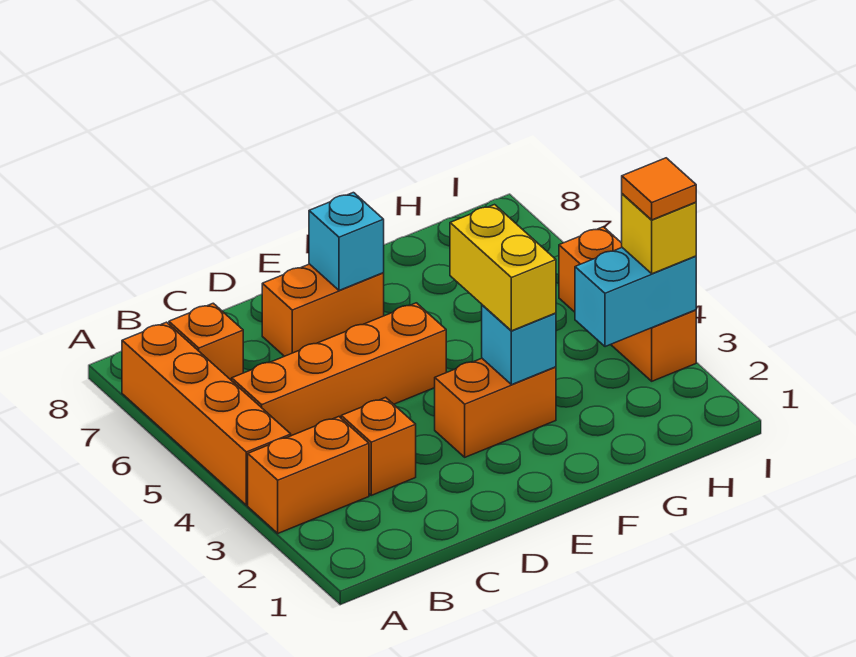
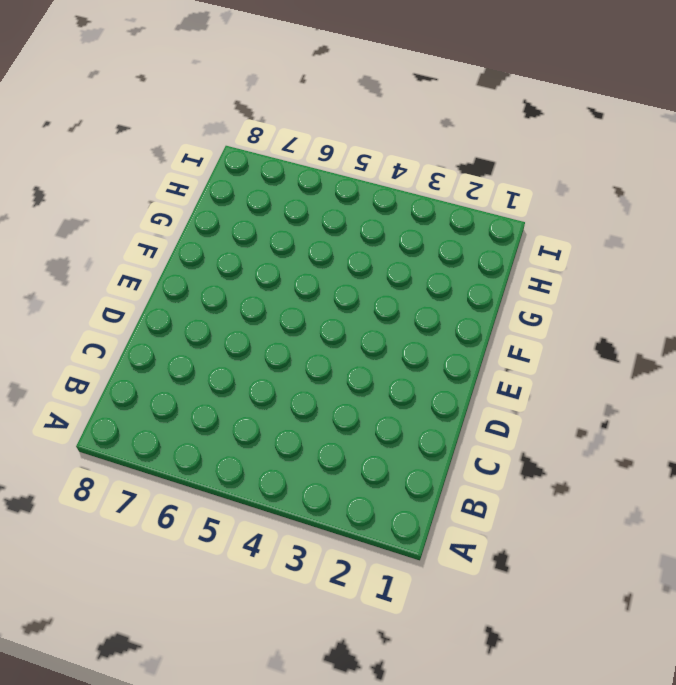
none -> orange brick A3:B3 level 1
none -> orange brick A4:A7 level 1
none -> orange brick B5:E5 level 1

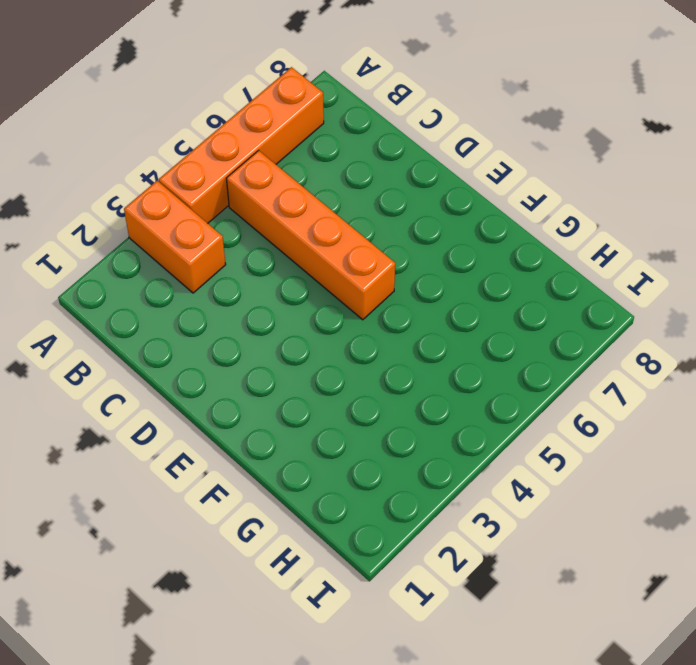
none -> orange brick B7 level 1
none -> orange brick C3 level 1
none -> orange brick D7:E7 level 1

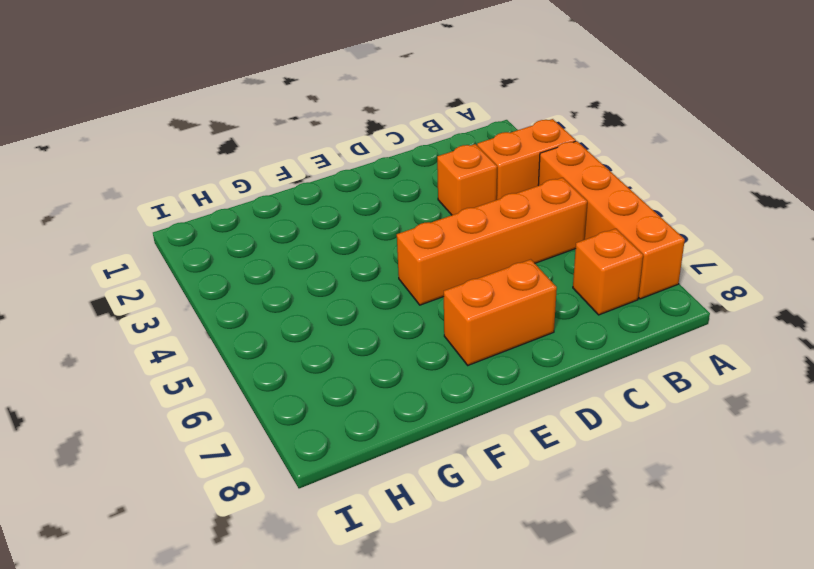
none -> orange brick E3:F3 level 1
none -> orange brick I3:I5 level 1
none -> cyan brick E7 level 2

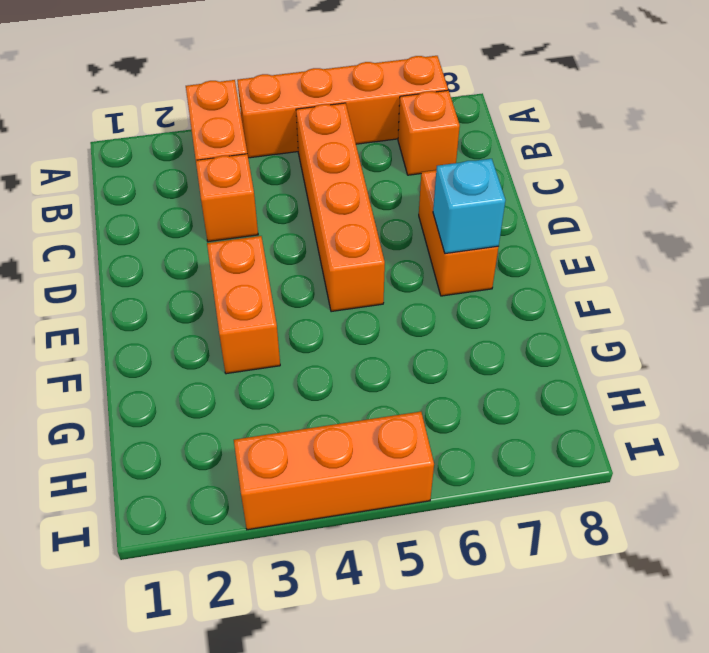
none -> cyan brick F3 level 2
none -> cyan brick H3:I3 level 2
none -> yellow brick F3:F4 level 3

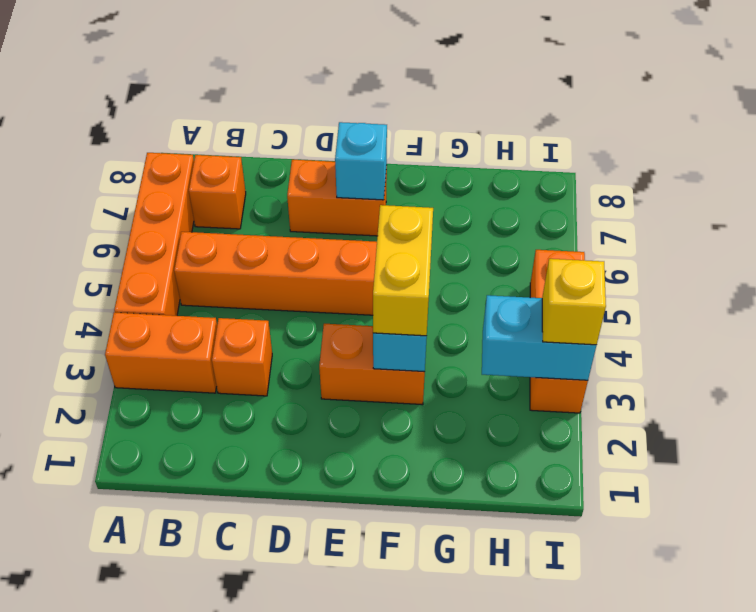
none -> orange tile I3 level 4

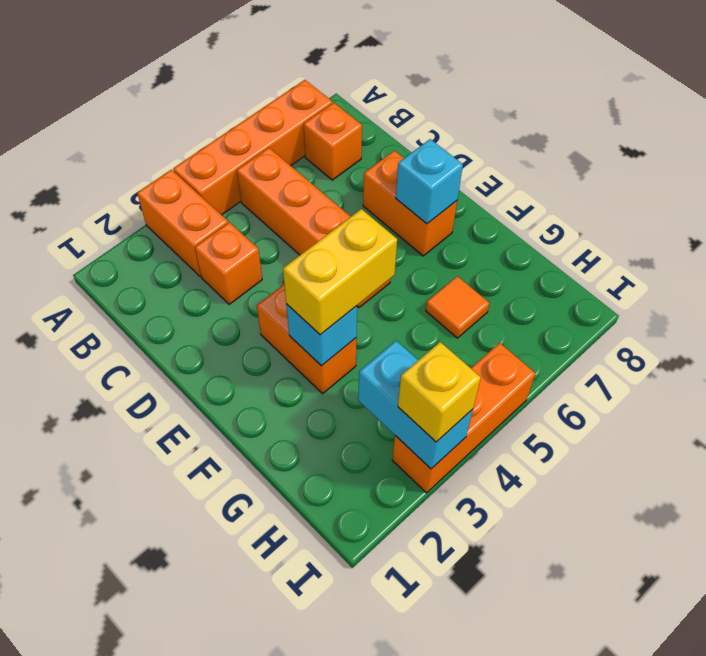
orange tile G6 level 1 -> orange tile I3 level 4

